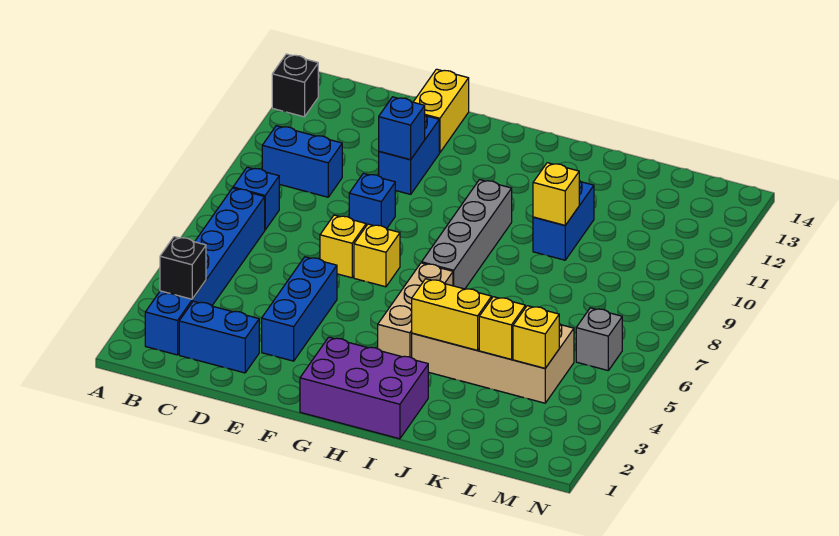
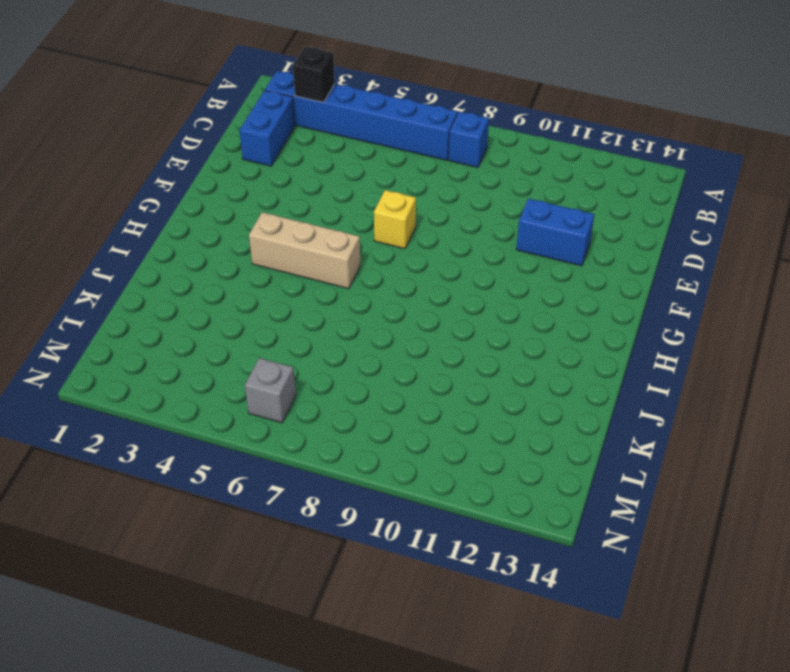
none -> black brick A13 level 1
none -> blue brick B10:C10 level 1
none -> blue brick E3:E5 level 1

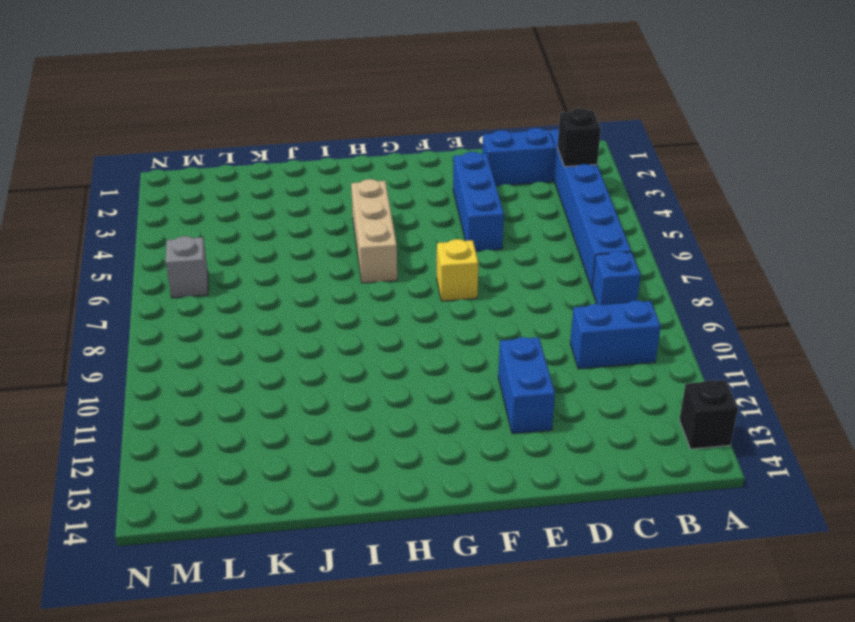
none -> yellow brick E7 level 1
none -> blue brick E9 level 1
none -> yellow brick E13:E14 level 1

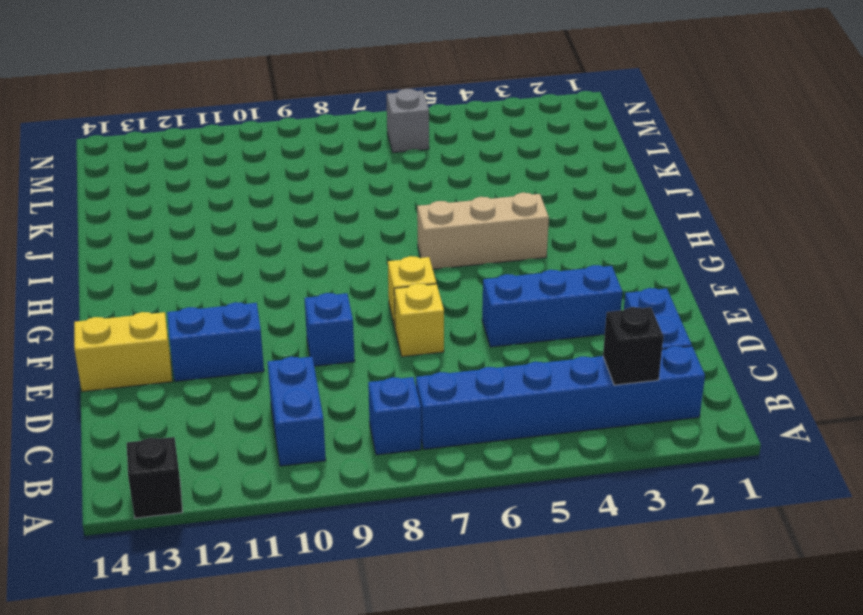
none -> purple brick G1:I2 level 1
none -> grey brick H7:H10 level 1
none -> tan brick I4:L5 level 1

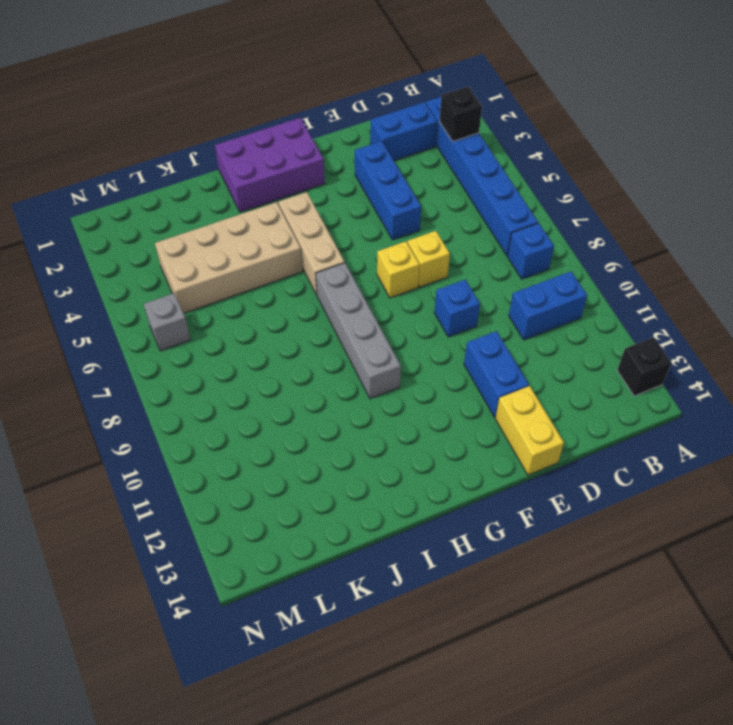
none -> blue brick J10:J11 level 1
none -> blue brick E11 level 2
none -> yellow brick I4:J4 level 2

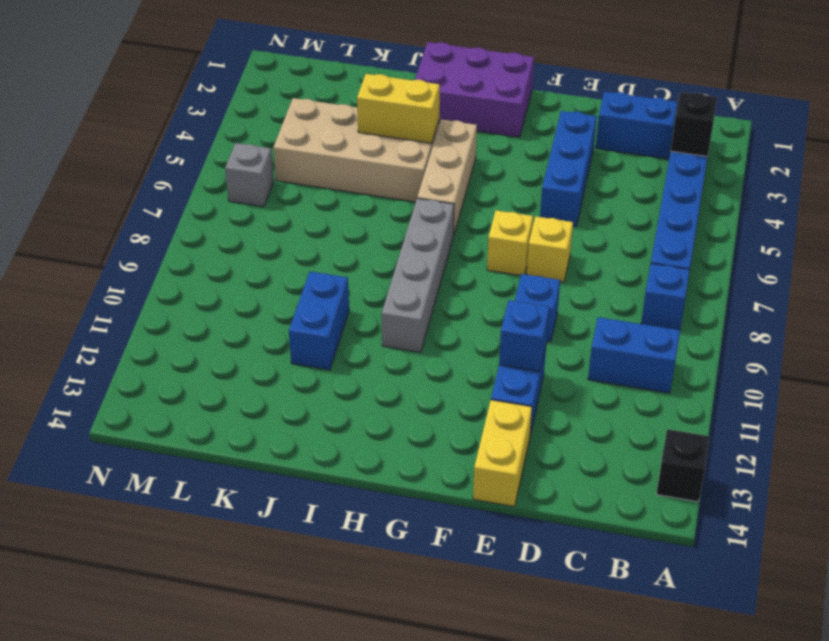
none -> yellow brick J10 level 2
none -> yellow brick K4 level 2
none -> yellow brick L4 level 2

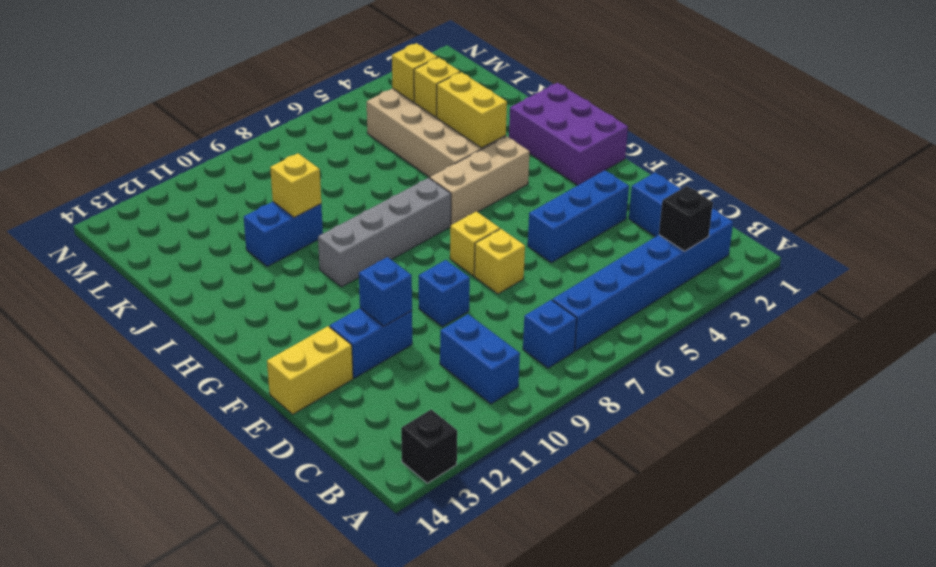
none -> grey brick M6 level 1

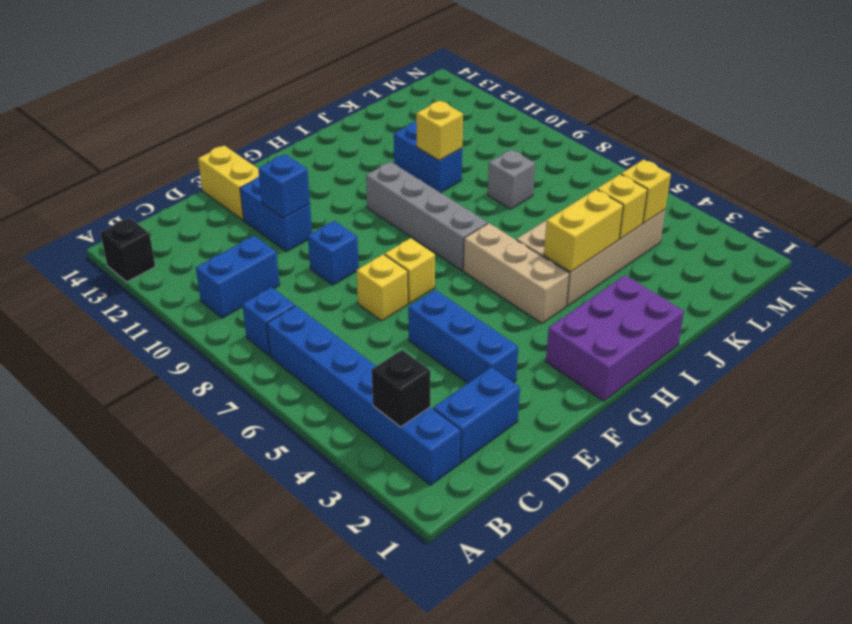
grey brick K8 level 1 -> grey brick M6 level 1

